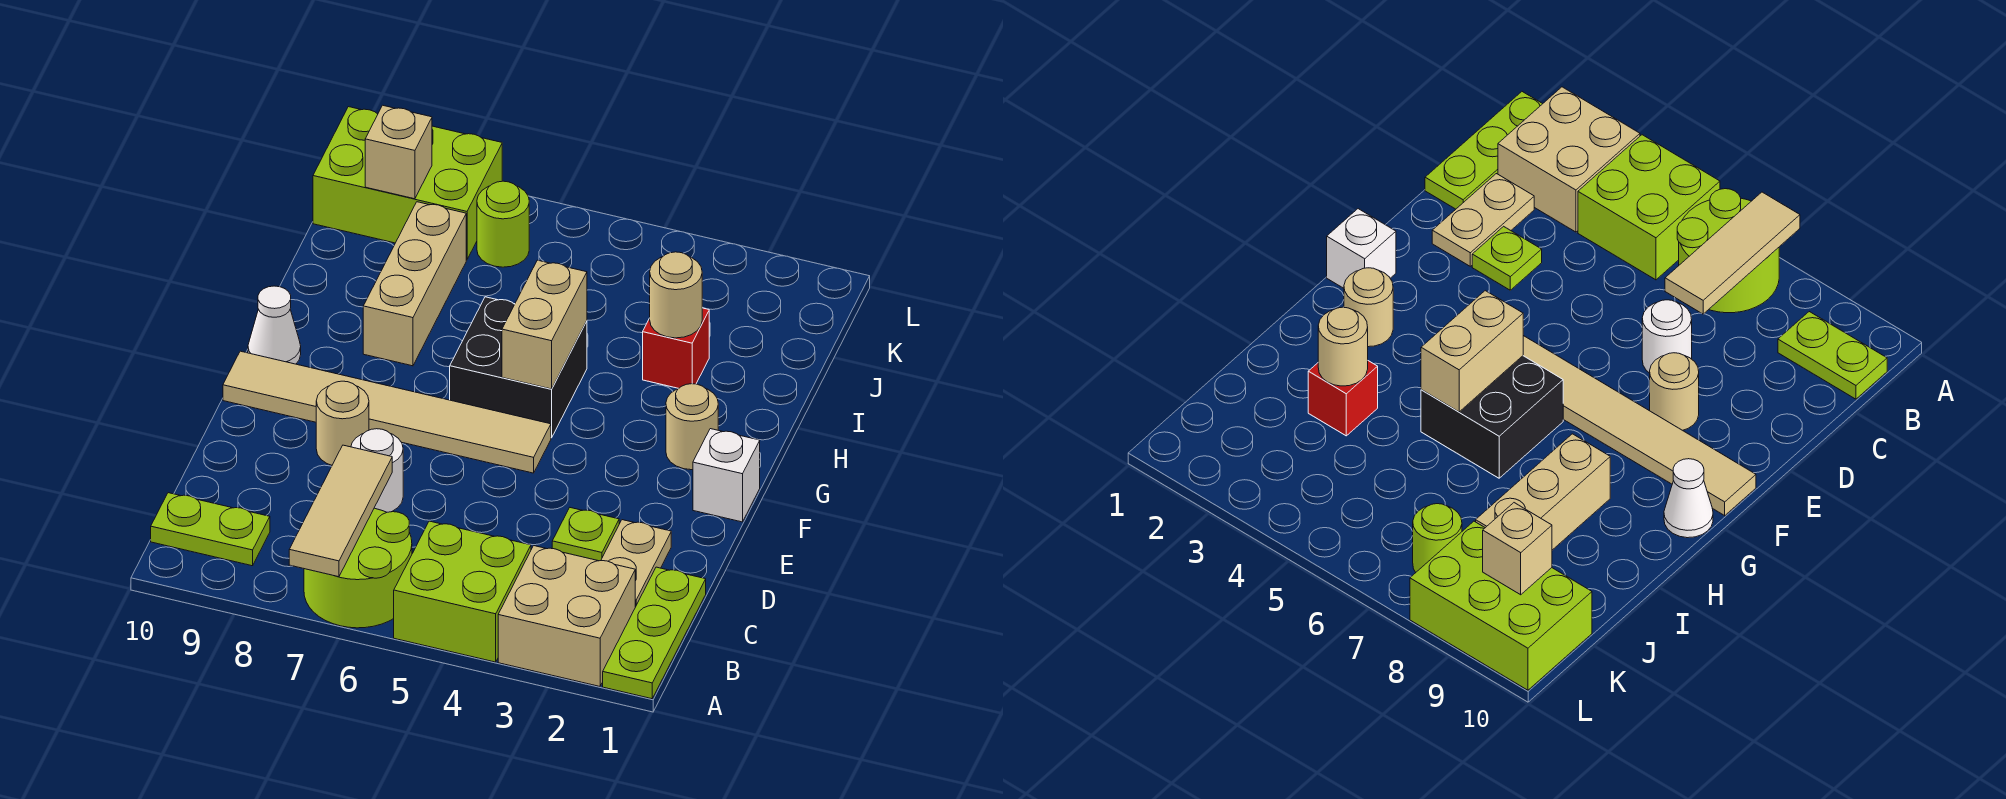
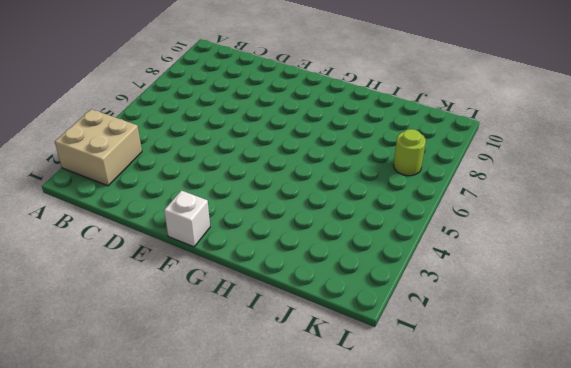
none -> lime plate A1:C1 level 1
none -> lime brick A4:B5 level 1
none -> lime round brick A6:B7 level 1

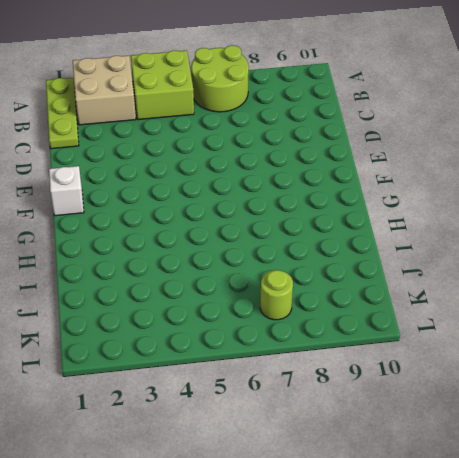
none -> lime plate B9:B10 level 1
none -> tan plate C2:D2 level 1
none -> lime plate D3 level 1

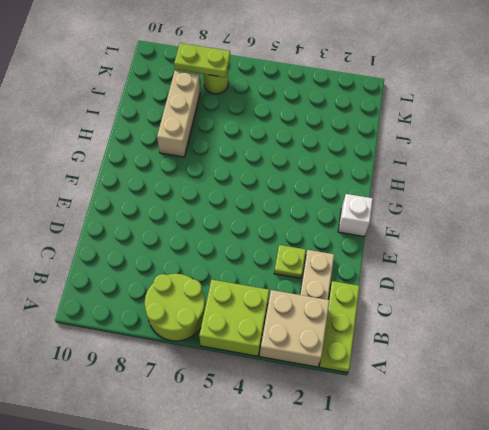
lime plate K7:K8 level 2 -> lime plate B9:B10 level 1
none -> white round brick D7 level 1
none -> tan round brick E8 level 1
none -> tan tile F5:F10 level 1

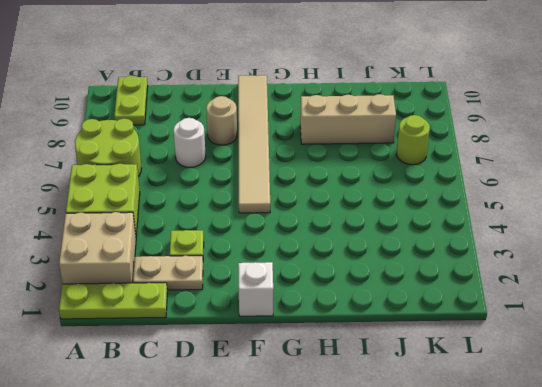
none -> tan round brick G2 level 1
none -> black brick G5:H6 level 1
none -> white cone G10 level 1

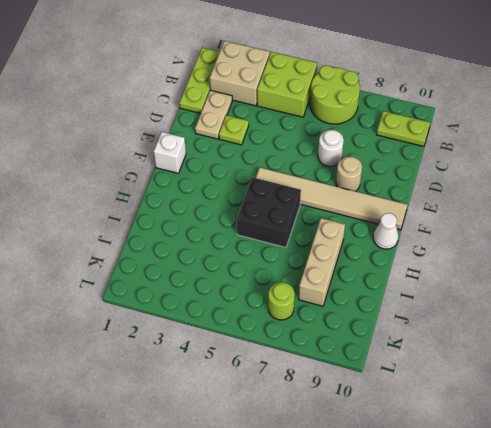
none -> tan round brick G2 level 1
none -> red brick I3 level 1
none -> lime brick K8:L10 level 1

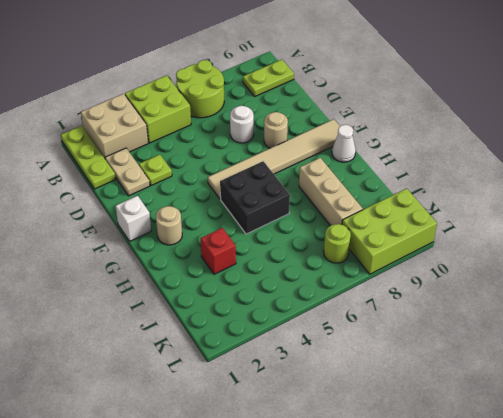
none -> tan tile A7:C7 level 2
none -> tan brick G5:H5 level 2
none -> tan round brick I3 level 2

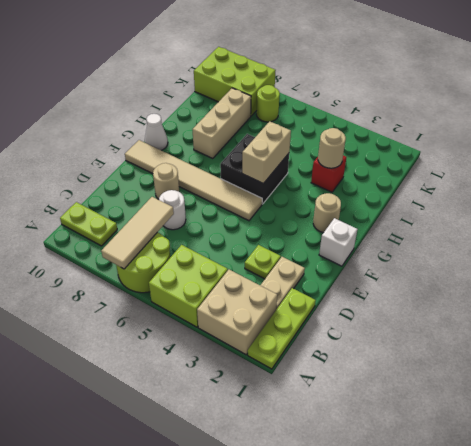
none -> tan brick K9 level 2

